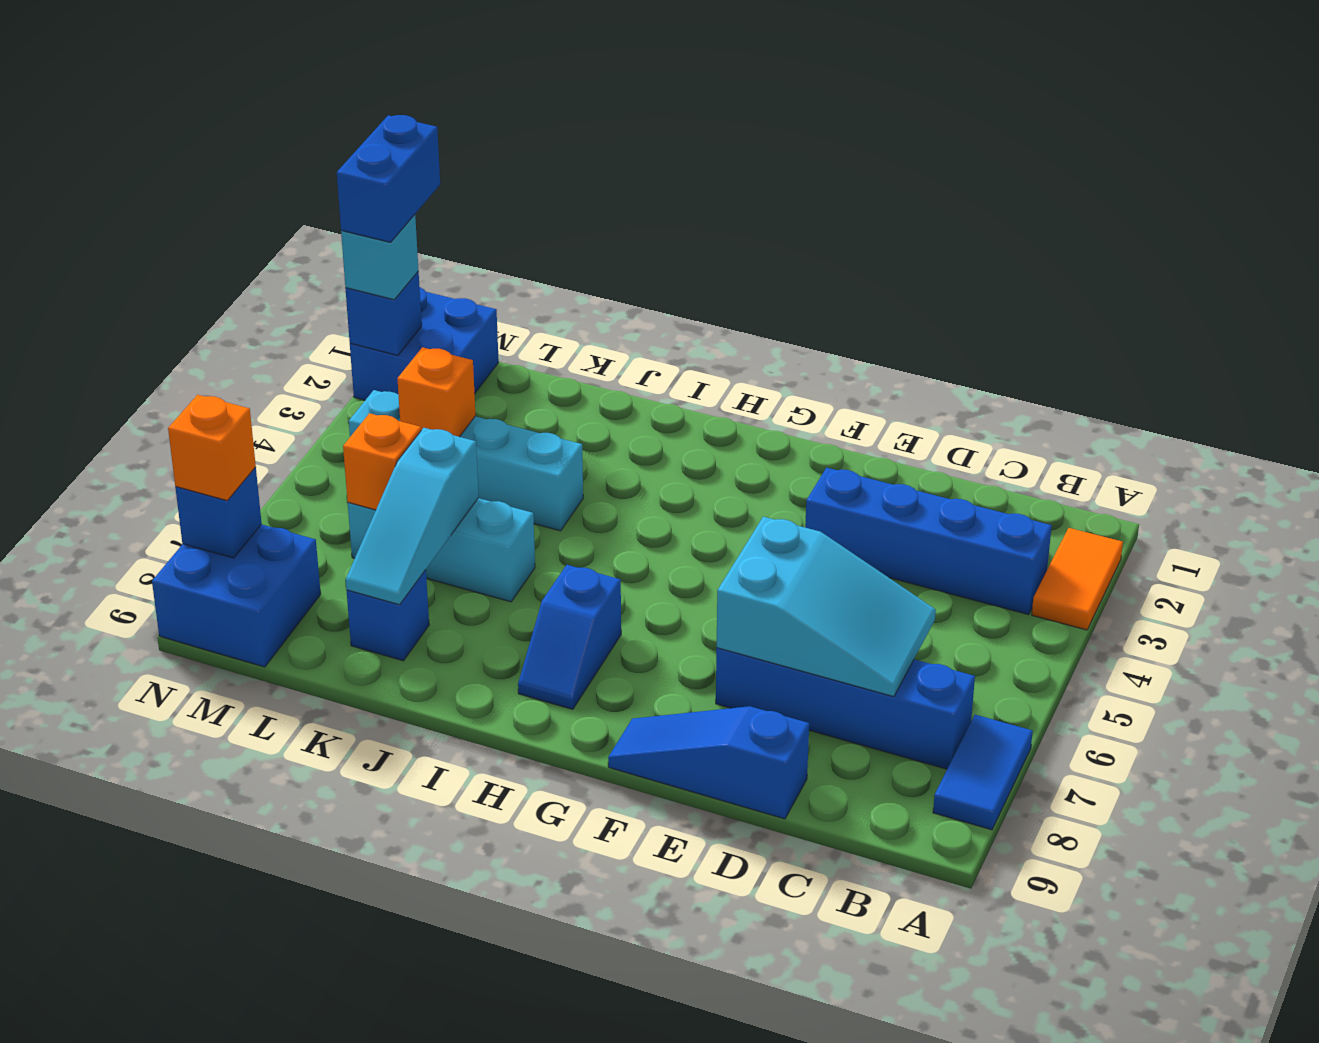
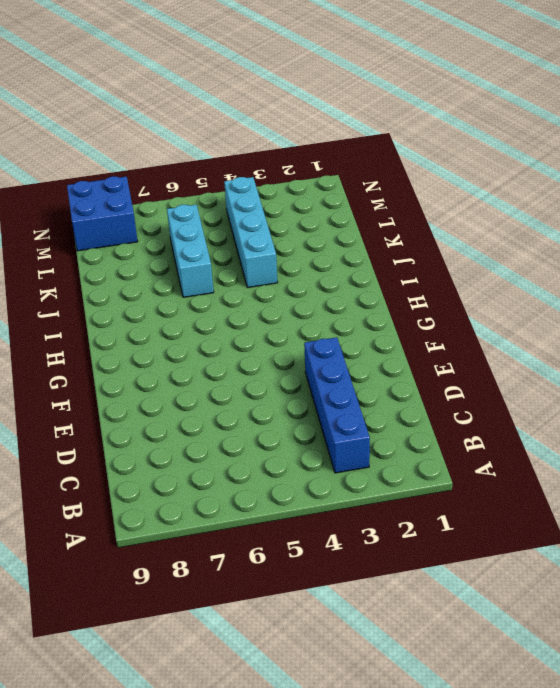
none -> orange tile A2:A3 level 1
none -> blue tile A7:A8 level 1
none -> blue brick B7:E7 level 1

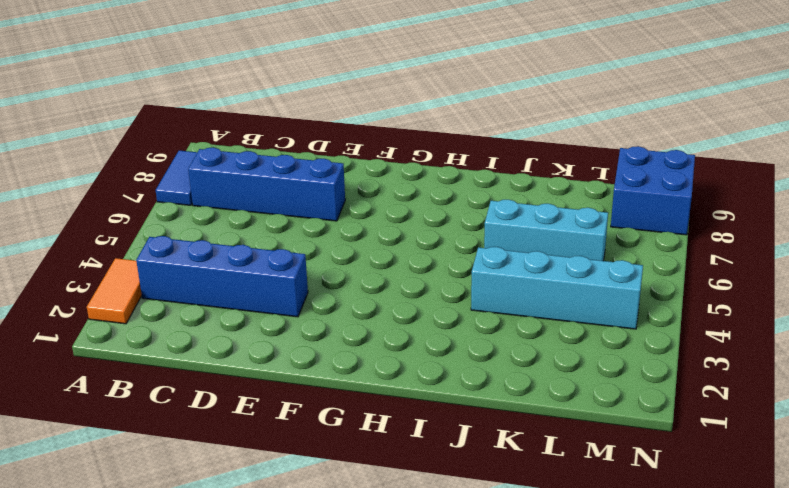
none -> blue slope D9:F9 level 1 top D
none -> blue slope H7:H8 level 1 top 7
none -> blue brick K8 level 1

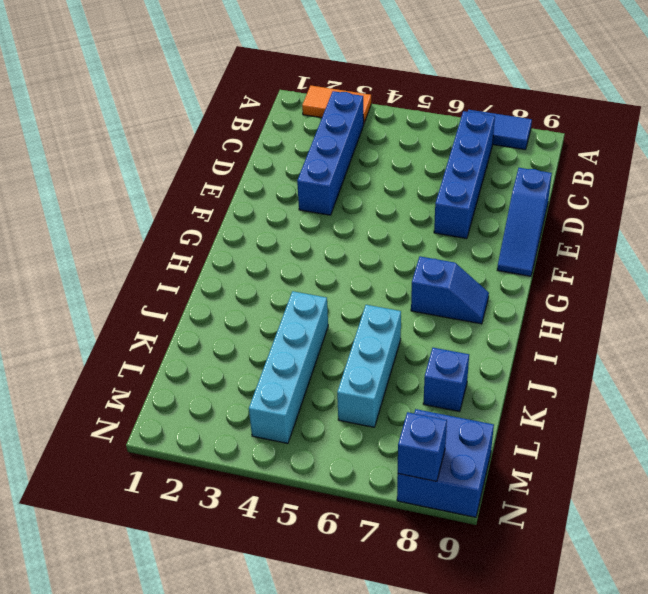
none -> blue brick M1:N2 level 1
none -> cyan slope C6:E7 level 2 top E
none -> cyan slope K6:K8 level 2 top 6

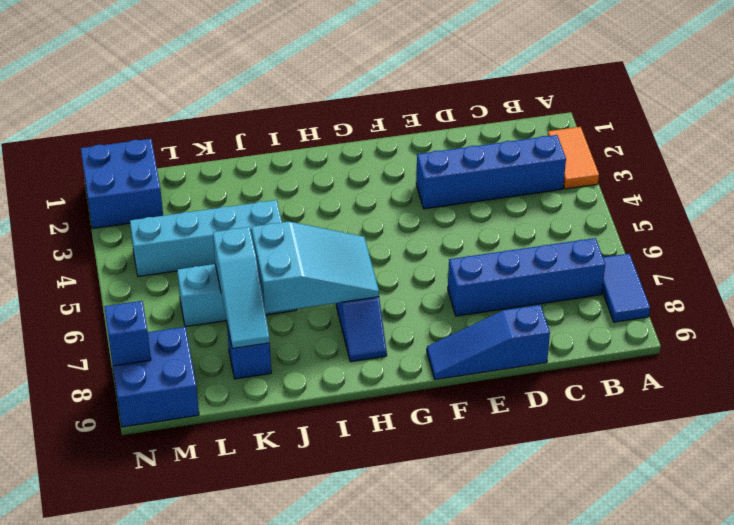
cyan slope H6:J7 level 2 top J -> cyan slope C6:E7 level 2 top E
none -> orange brick L4 level 2
none -> orange brick L6 level 2
none -> blue brick N2 level 2

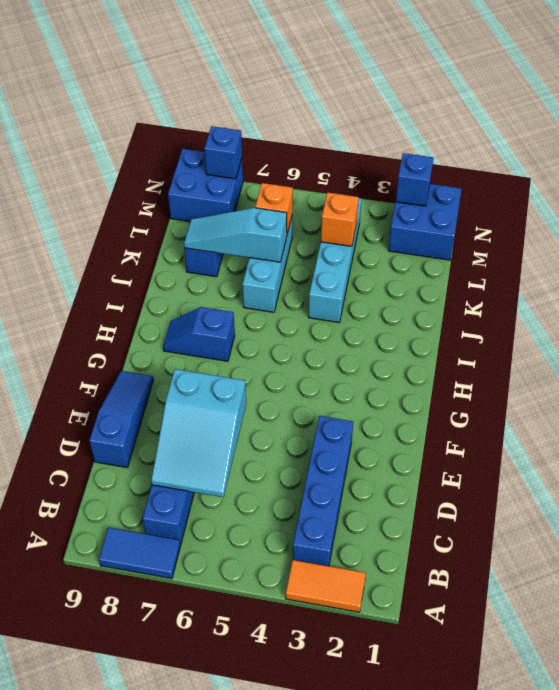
none -> cyan brick N2 level 3
none -> orange brick N8 level 3
none -> blue brick N1:N2 level 4

